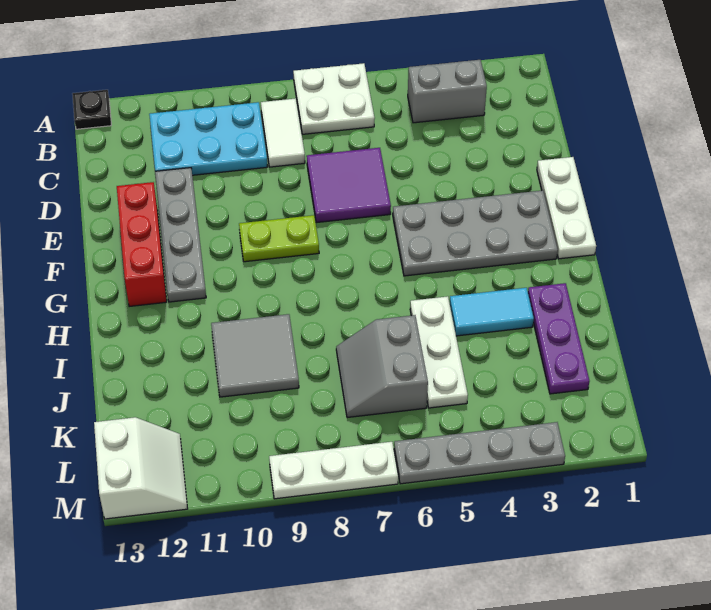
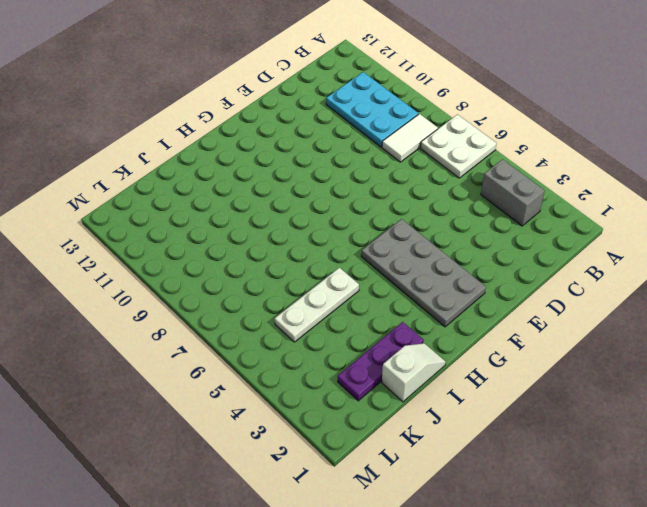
white slope I1:J1 level 1 top J -> none
none -> black plate A13 level 1
none -> purple tile D6:E7 level 1
none -> grey plate D11:G11 level 1

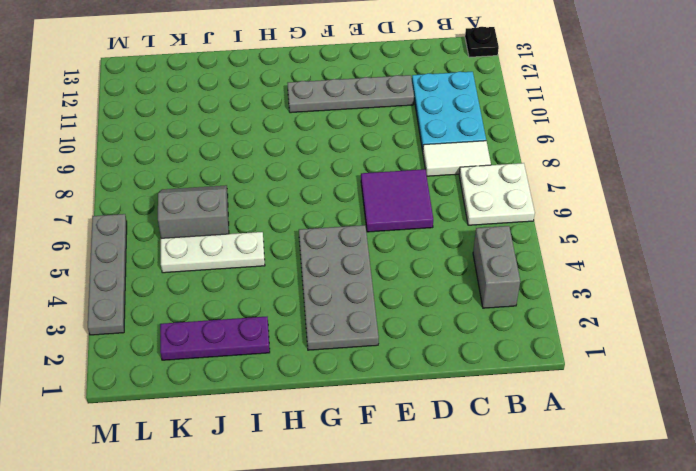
none -> white plate E1:G1 level 1
none -> red brick E12:G12 level 1
none -> lime plate F8:F9 level 1

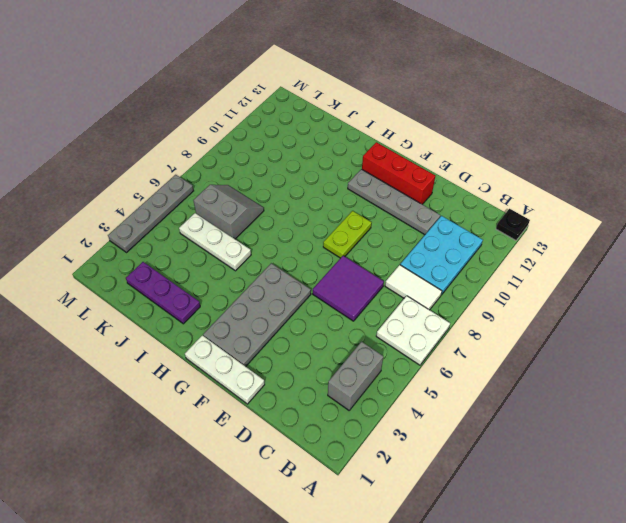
none -> cyan tile I3:I4 level 1
none -> grey tile I9:J10 level 1
none -> white slope L12:M13 level 1 top 13

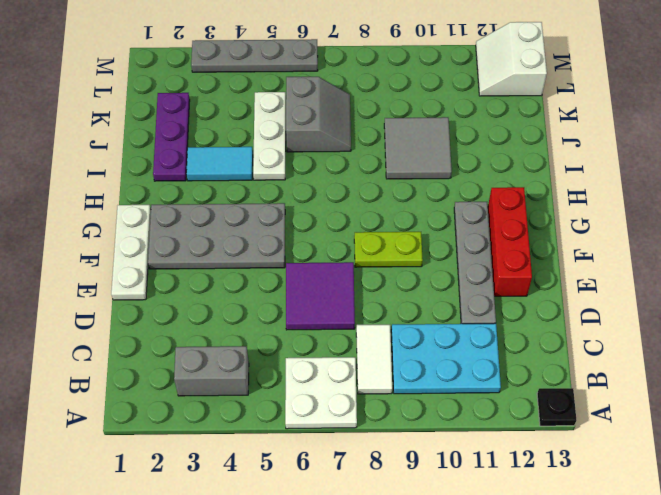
none -> white plate M7:M9 level 1

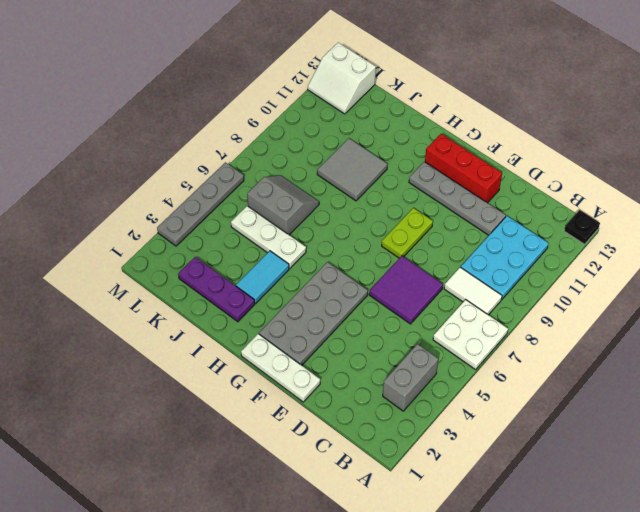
none -> white plate M7:M9 level 1

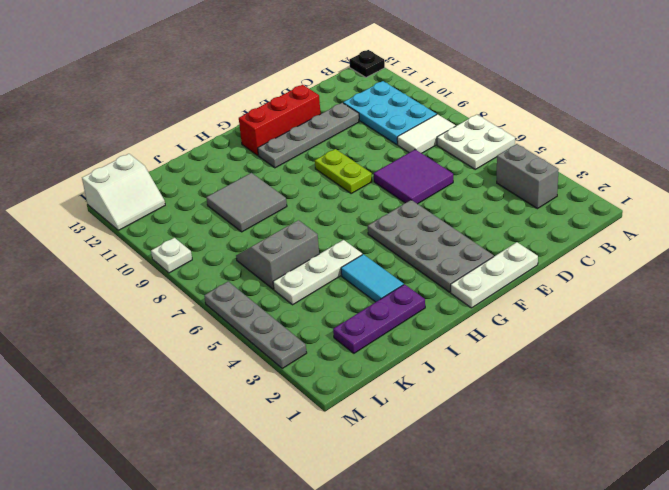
white plate M9 level 1 -> white plate M7:M9 level 1

